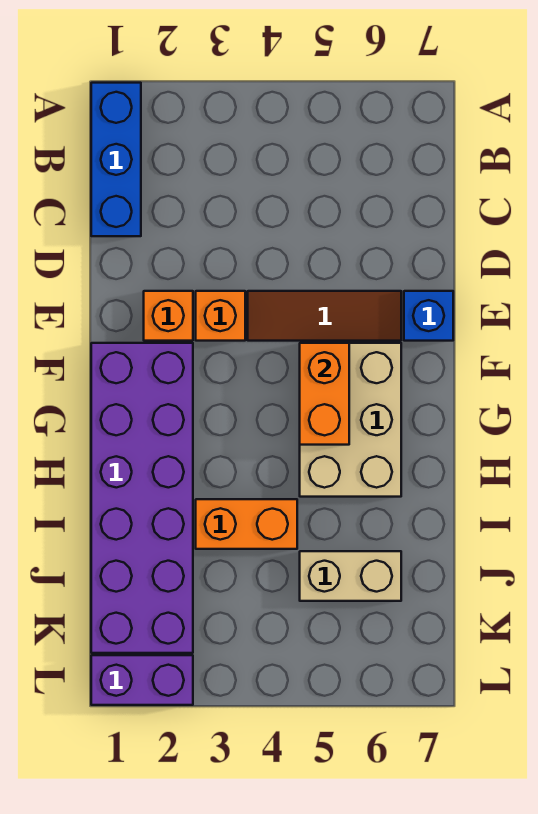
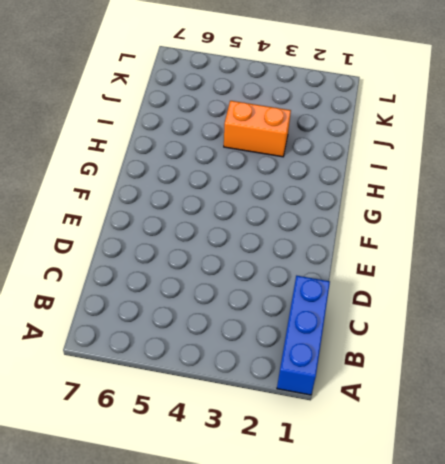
none -> orange brick E2 level 1
none -> orange brick E3 level 1

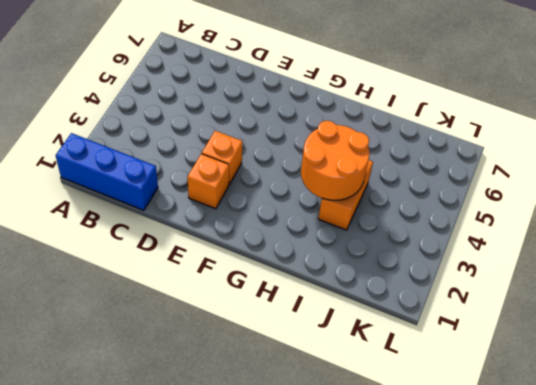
orange round brick H3:I4 level 2 -> none
none -> brown tile E4:E6 level 1
none -> blue brick E7 level 1

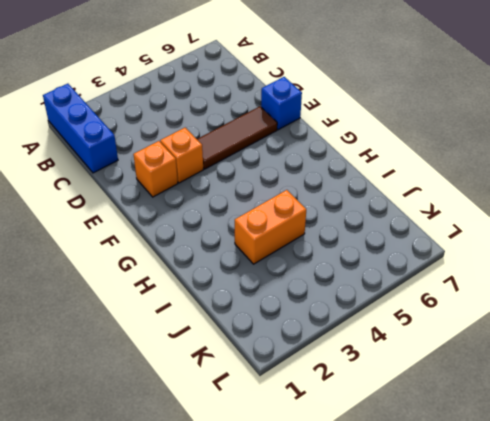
none -> purple brick F1:K2 level 1
none -> tan brick F5:H6 level 1

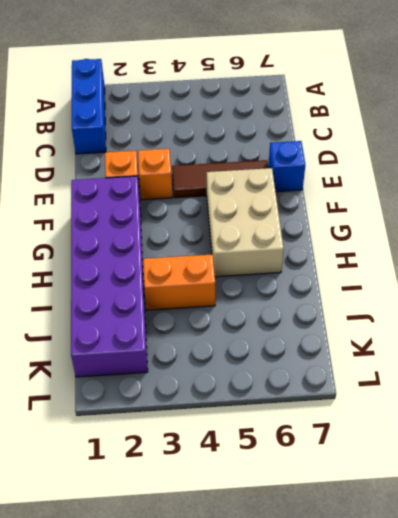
none -> tan brick J5:J6 level 1
none -> purple brick L1:L2 level 1

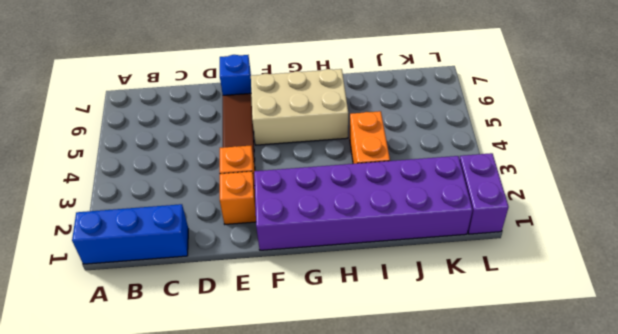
none -> tan brick J5:J6 level 1
none -> orange brick F5:G5 level 2

